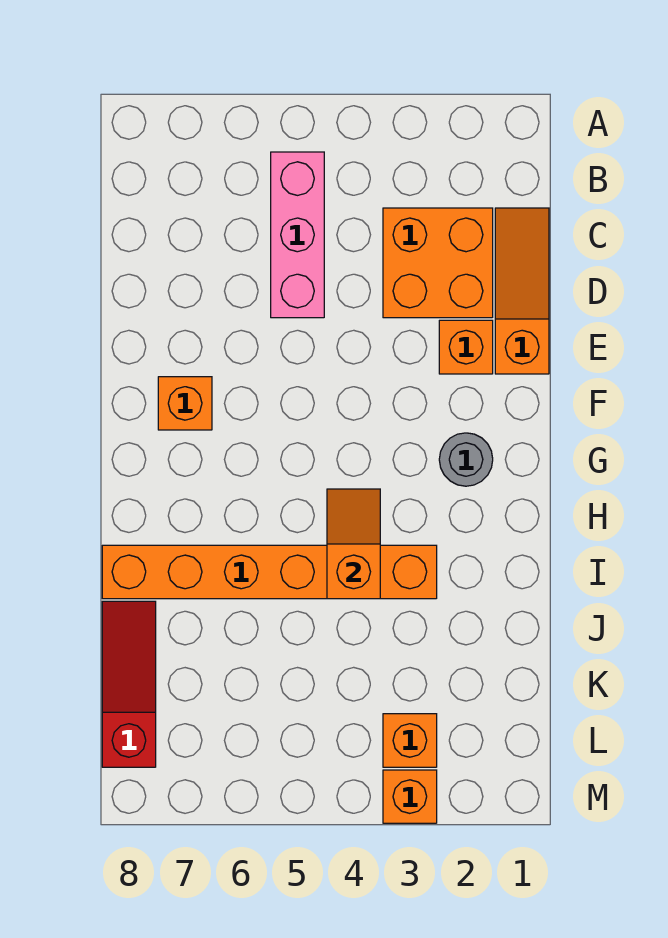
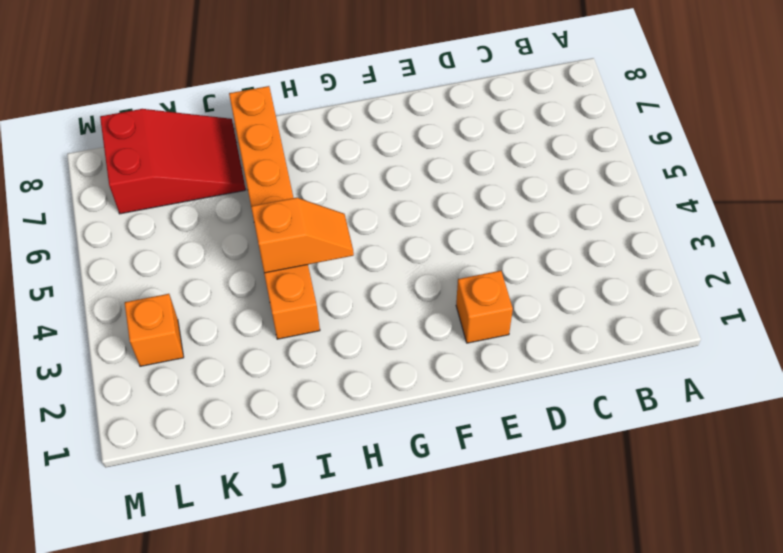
red slope J7:L8 level 1 top L -> red slope J8:L8 level 1 top L
none -> pink brick B5:D5 level 1
none -> orange slope C1:E1 level 1 top E

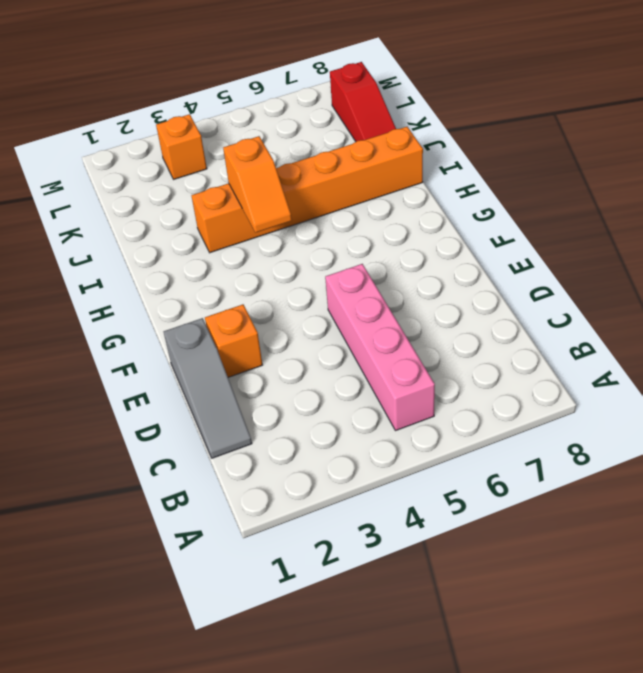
pink brick B5:E5 level 1 -> pink brick B5:D5 level 1
grey slope C1:E1 level 1 top E -> orange slope C1:E1 level 1 top E
none -> orange brick C2:D3 level 1
none -> orange brick F7 level 1

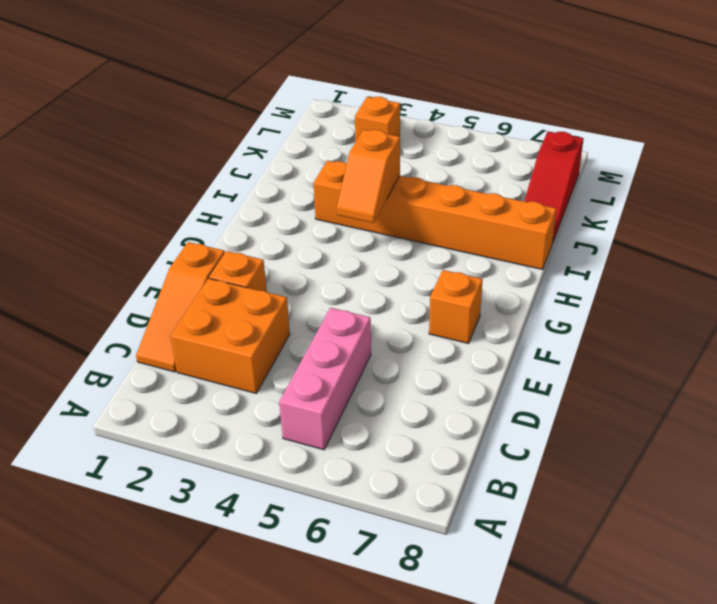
none -> grey round brick G2 level 1
none -> orange brick M3 level 1

